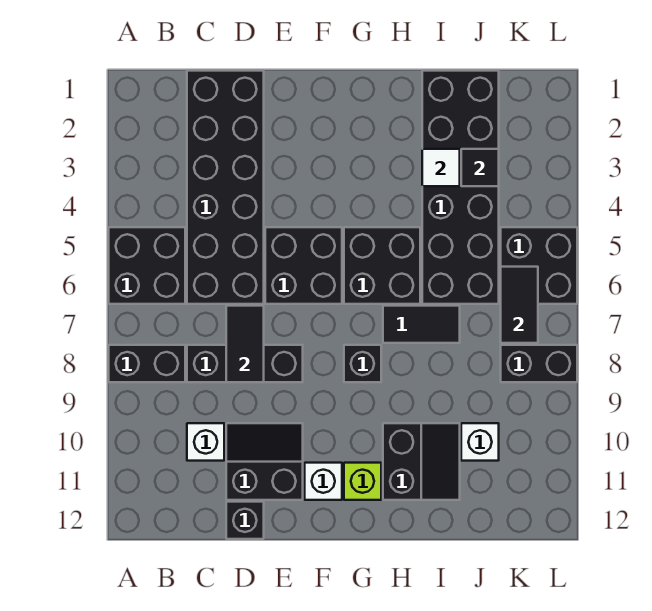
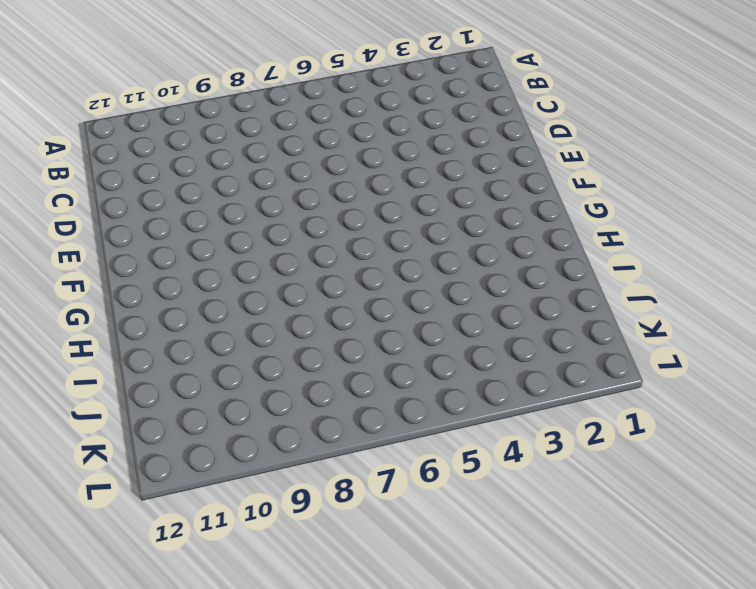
none -> black brick A5:B6 level 1
none -> black brick A8:B8 level 1
none -> black brick C1:D6 level 1

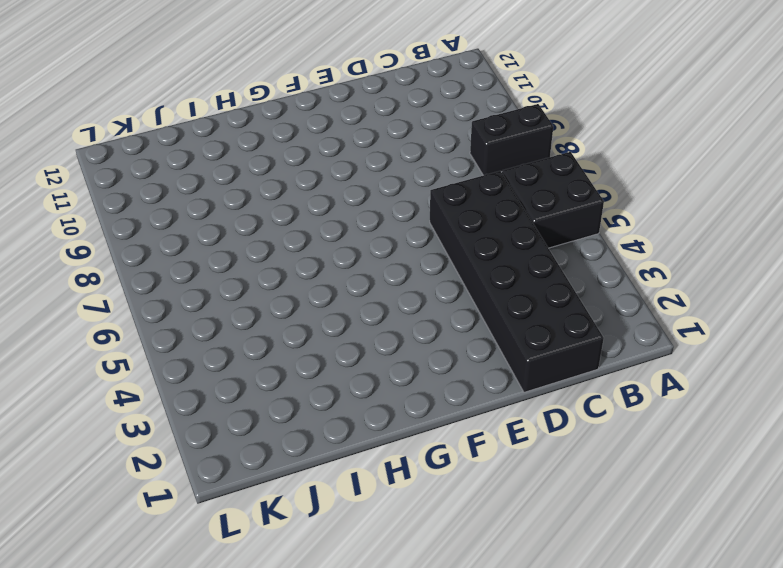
none -> black brick C8:E8 level 1
none -> white brick C10 level 1
none -> black slope D10:E11 level 1 top 11

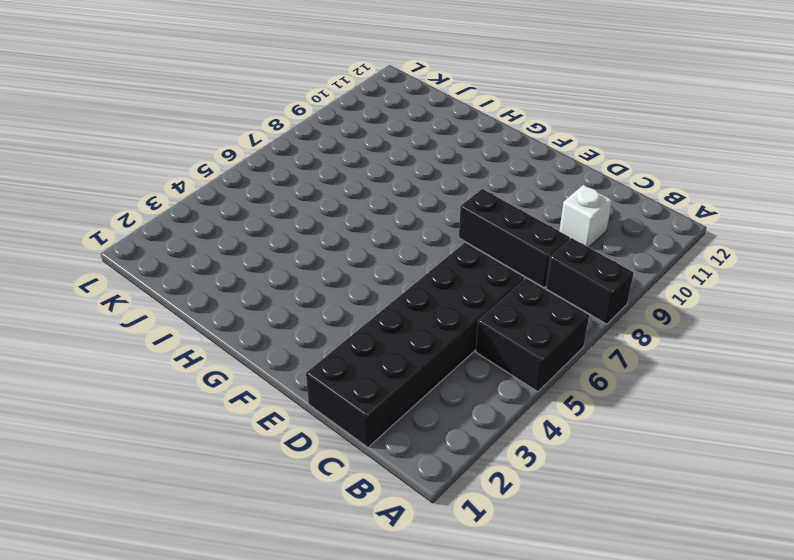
none -> black slope D10:E11 level 1 top 11
none -> black brick D12 level 1
none -> black brick E5:F6 level 1

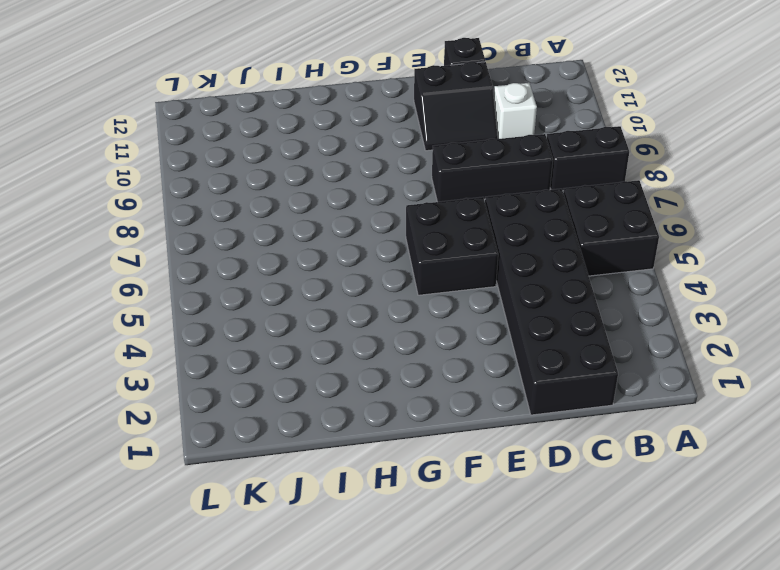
none -> white brick F11 level 1
none -> black brick G5:H6 level 1
none -> black brick G8 level 1

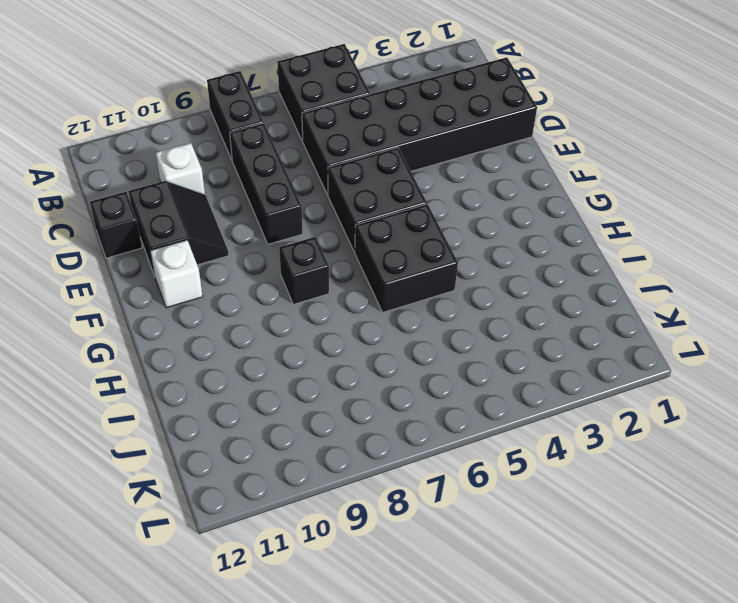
none -> lime brick G11 level 1
none -> black tile H7:I7 level 1
none -> black slope H10:I11 level 1 top H

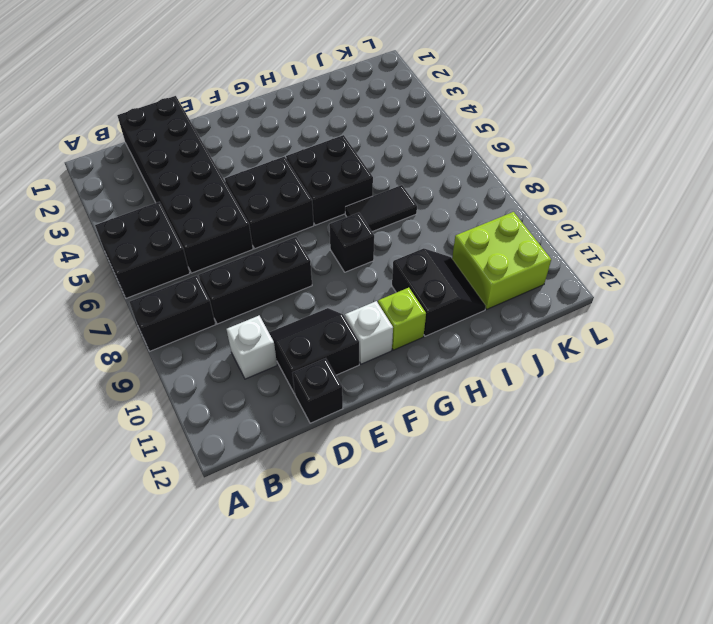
lime brick J10:K11 level 1 -> white brick J10 level 1
none -> black brick I1:J6 level 1
none -> black brick K5:L6 level 1
none -> black brick K8:L8 level 1

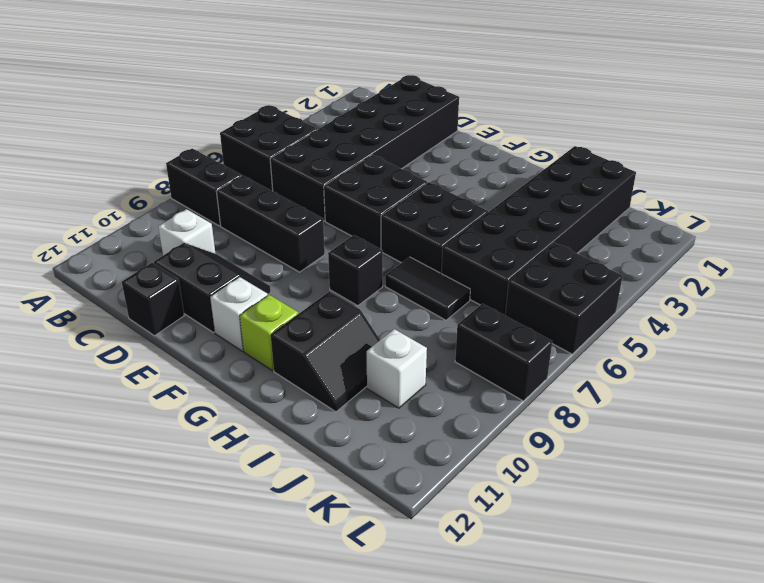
none -> black tile D7:D8 level 2
none -> white tile I3 level 2
none -> black tile J3 level 2

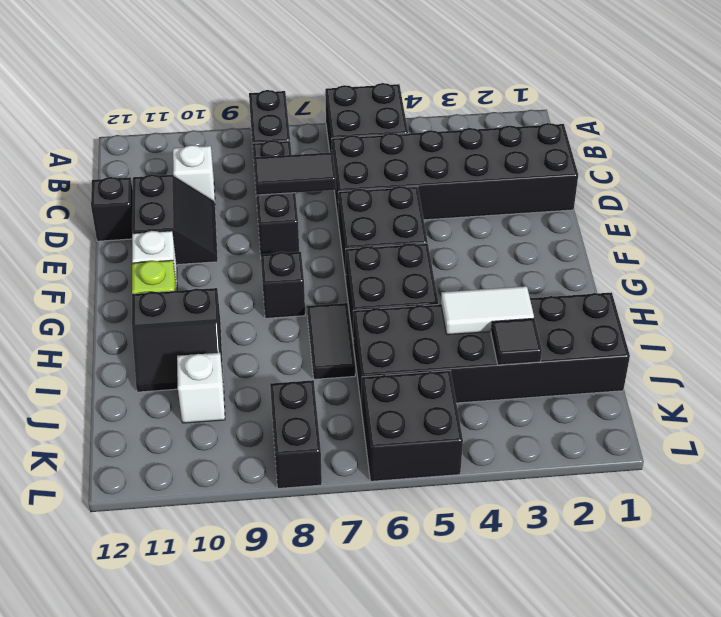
white tile I3:I4 level 2 -> white tile I3 level 2
none -> black tile K6:K7 level 2

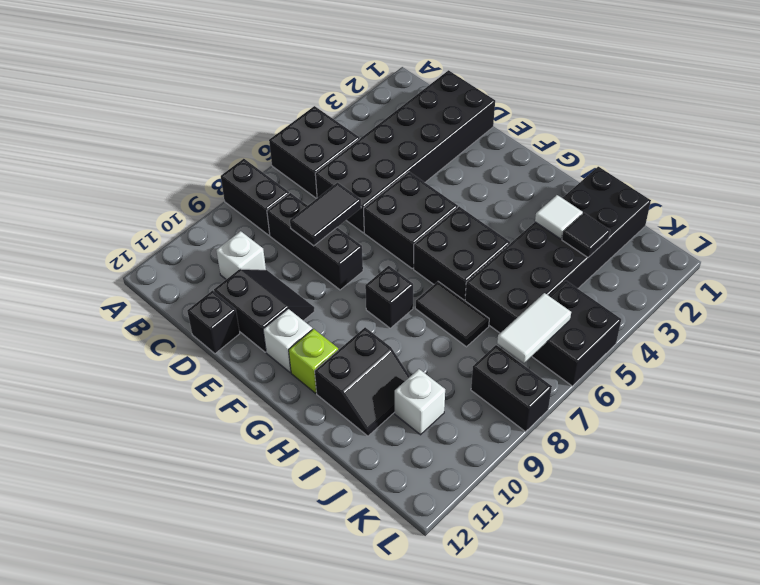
white tile K6:K7 level 2 -> black tile K6:K7 level 2

